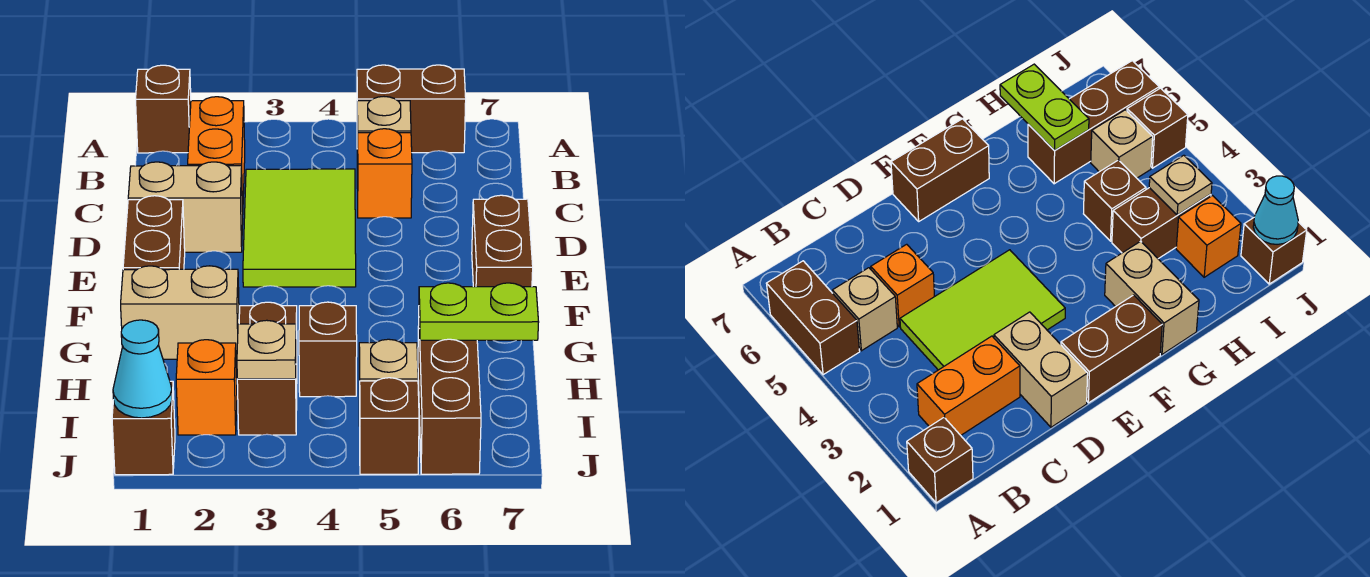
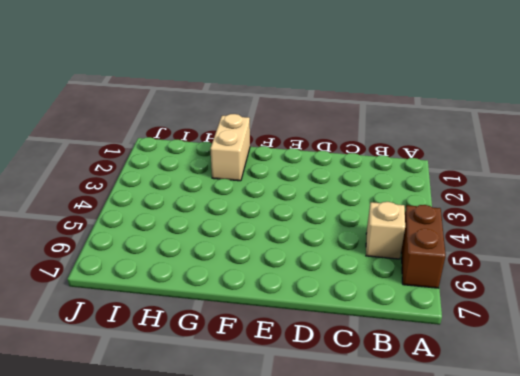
none -> brown brick A1 level 1
none -> orange brick B2:C2 level 1
none -> lime tile C3:E4 level 1

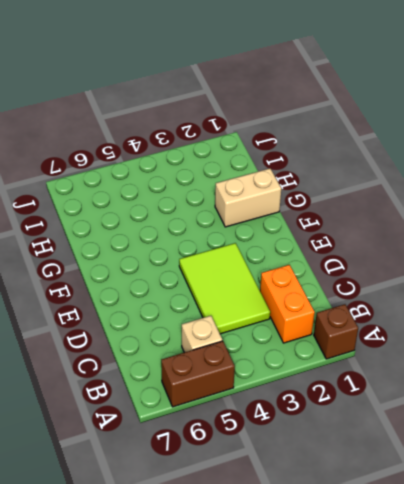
none -> orange brick C5 level 1
none -> tan brick D1:D2 level 1
none -> brown brick E1:F1 level 1

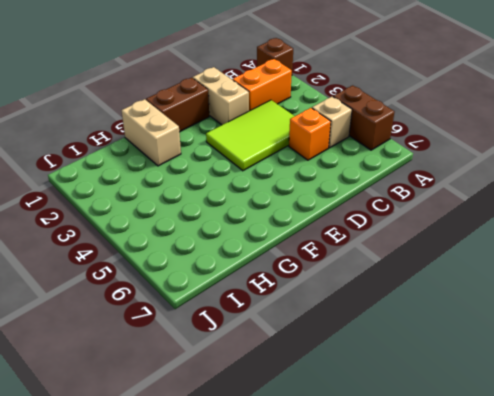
none -> brown brick E7:F7 level 1
none -> brown brick H3:I3 level 1
none -> brown brick H4 level 1

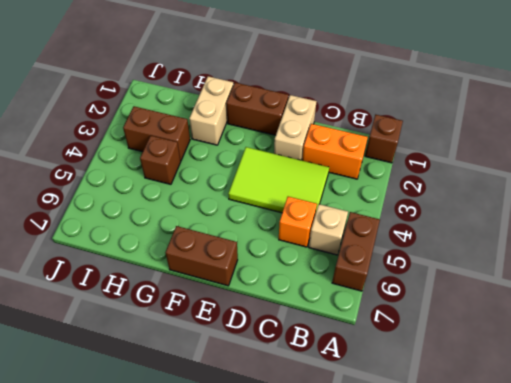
none -> brown brick H6:J6 level 1
none -> orange brick I2 level 1
none -> tan brick I5 level 1

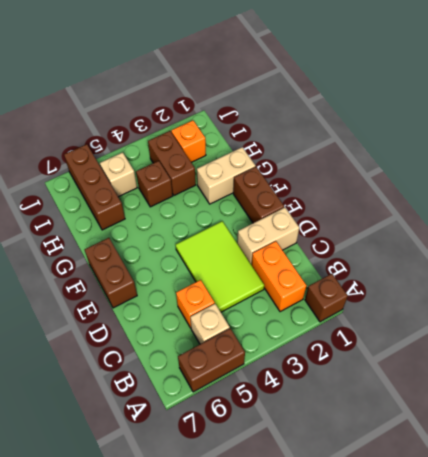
none -> brown brick J1 level 1
none -> brown brick J5 level 1
none -> lime plate H6:H7 level 2

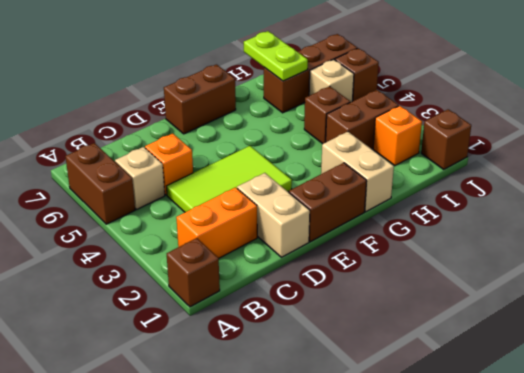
none -> tan plate I3 level 2
none -> cyan cone J1 level 2

